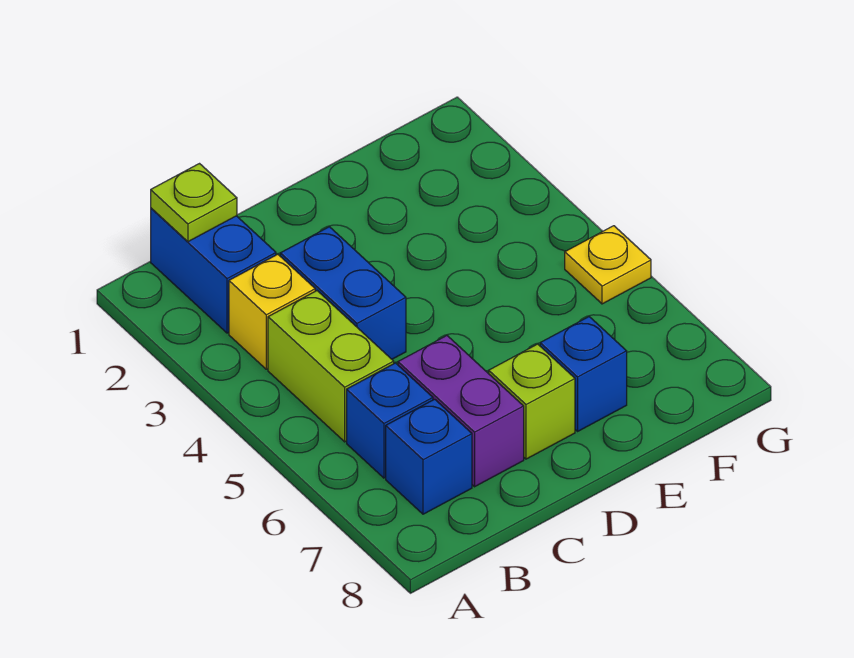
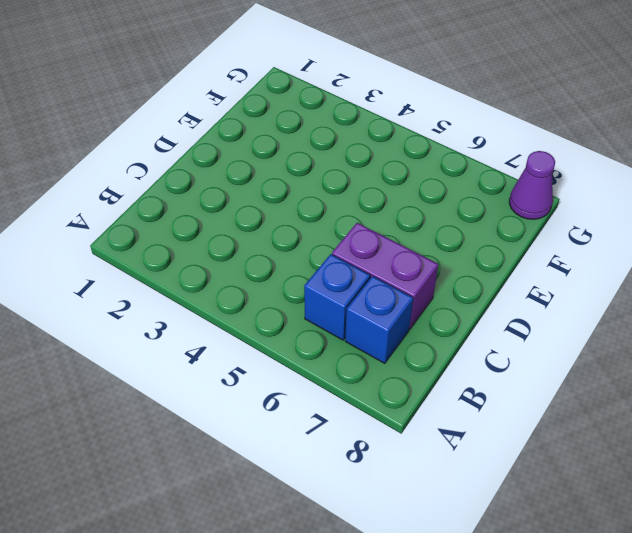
purple cone G8 level 1 -> none
none -> blue brick B1:B2 level 1
none -> yellow brick B3 level 1

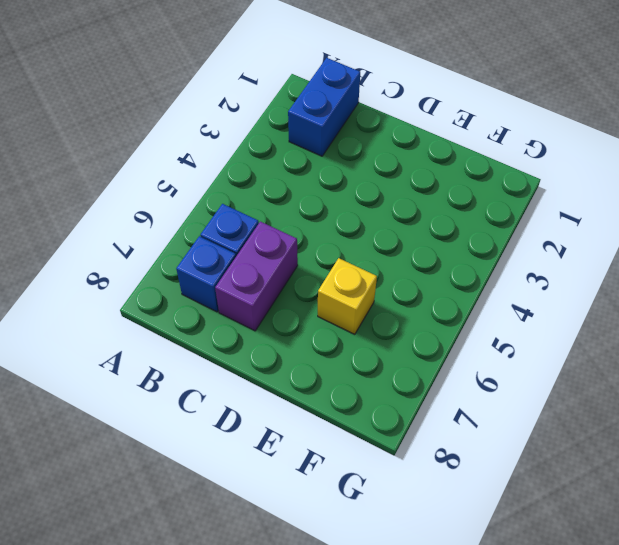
yellow brick E6 level 1 -> yellow brick B3 level 1
none -> lime brick B4:B5 level 1
none -> blue brick C3:C4 level 1

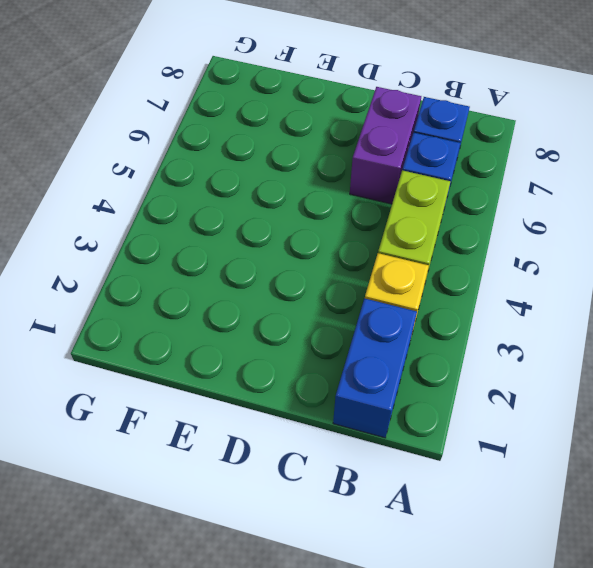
none -> blue brick C3:C4 level 1
none -> lime brick D7 level 1

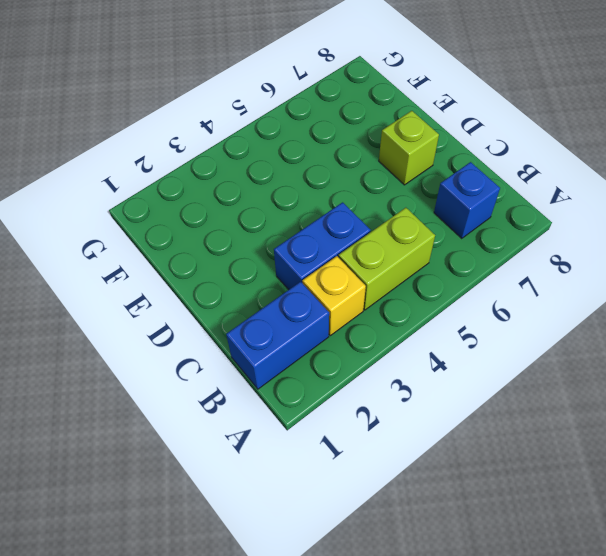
none -> blue brick B6 level 1
none -> purple brick C6:C7 level 1

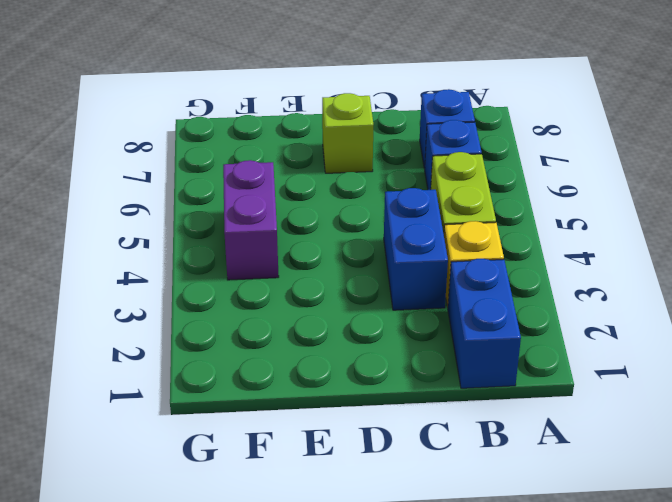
purple brick F4:F5 level 1 -> purple brick C6:C7 level 1
none -> blue brick E7 level 1
none -> yellow plate G5 level 1

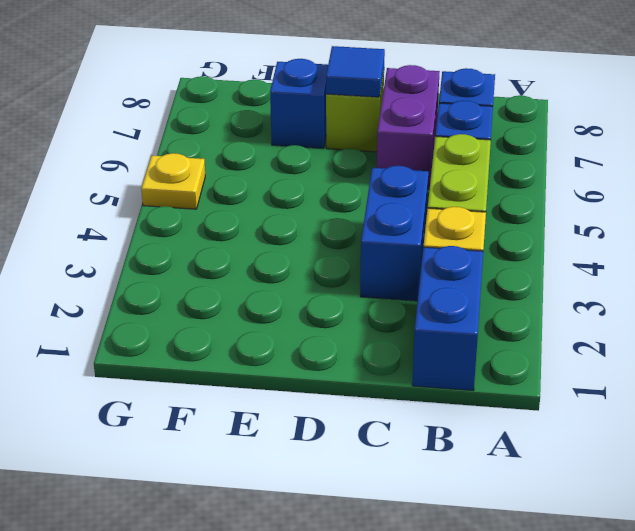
blue tile D7 level 2 -> none
none -> lime plate B1 level 2

